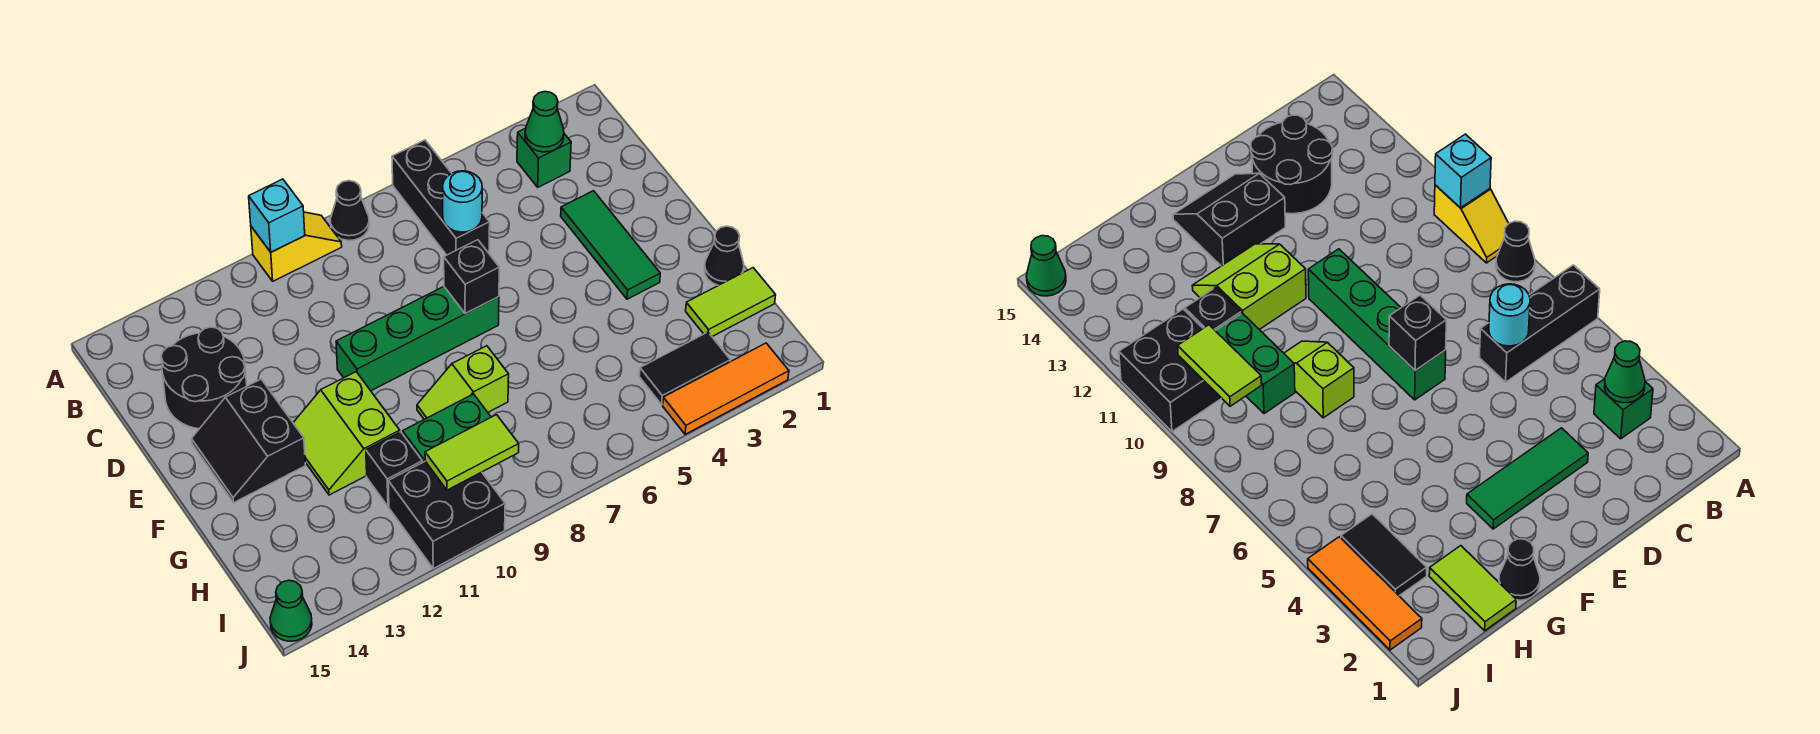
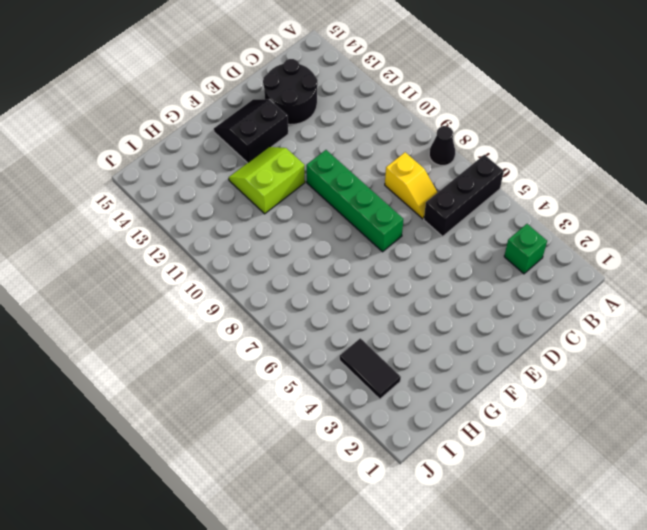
yellow slope C7:C8 level 1 top 8 -> yellow slope A9:A10 level 1 top 10
none -> green tile D3:F3 level 1
none -> black cone G1 level 1
none -> lime slope G8:G9 level 1 top 8

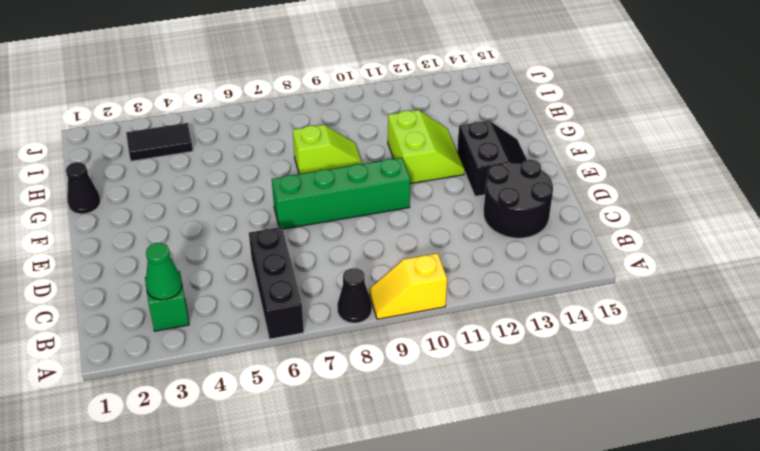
none -> green tile D3:F3 level 1
none -> lime tile H1:H2 level 1
none -> green brick H9:H10 level 1

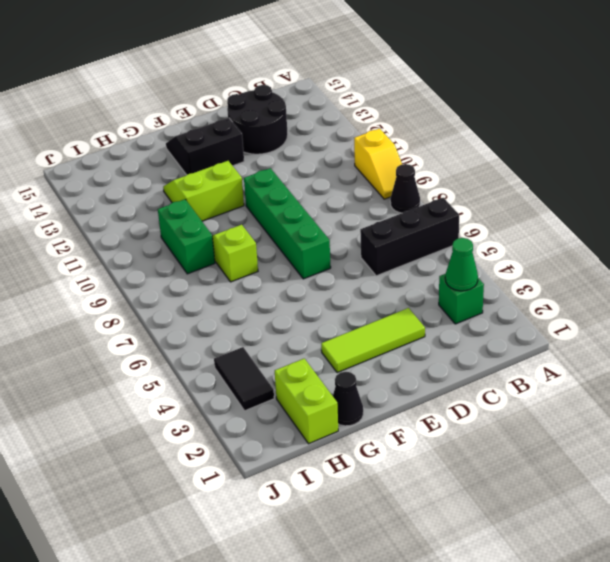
lime tile D3:F3 level 1 -> green tile D3:F3 level 1
lime brick H1:H2 level 1 -> lime tile H1:H2 level 1
none -> black brick H11 level 1
none -> black brick I10:J11 level 1
none -> orange tile J2:J4 level 1

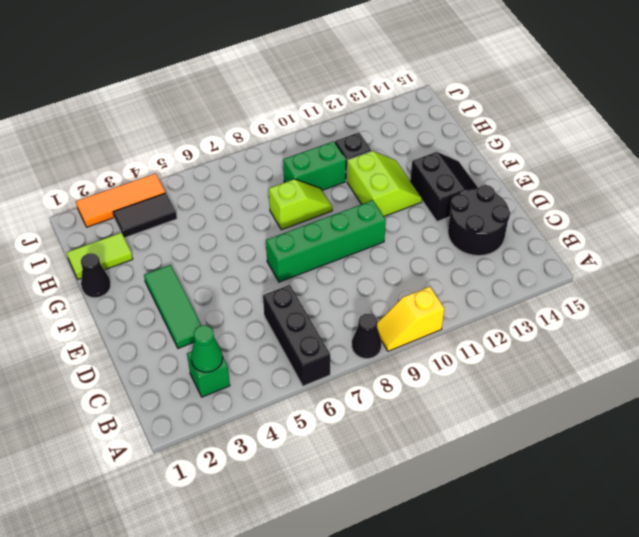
none -> black brick I10:J11 level 1
none -> green cone J15 level 1
none -> cyan brick A10 level 2

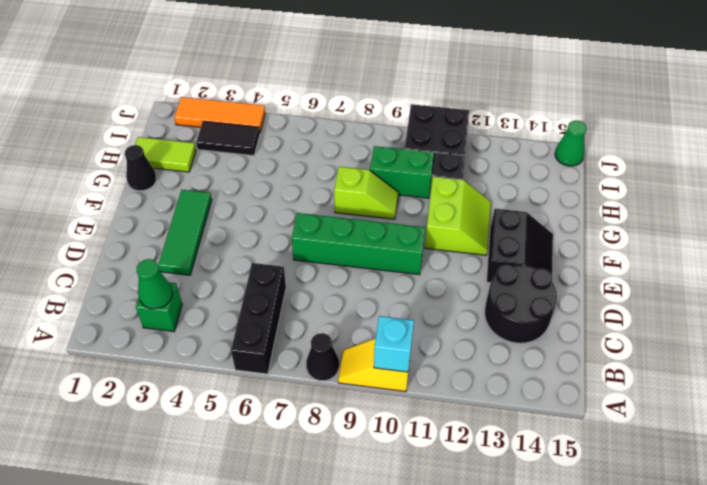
none -> cyan round brick C6 level 2
none -> black brick E7 level 2
none -> lime tile I9:I10 level 2

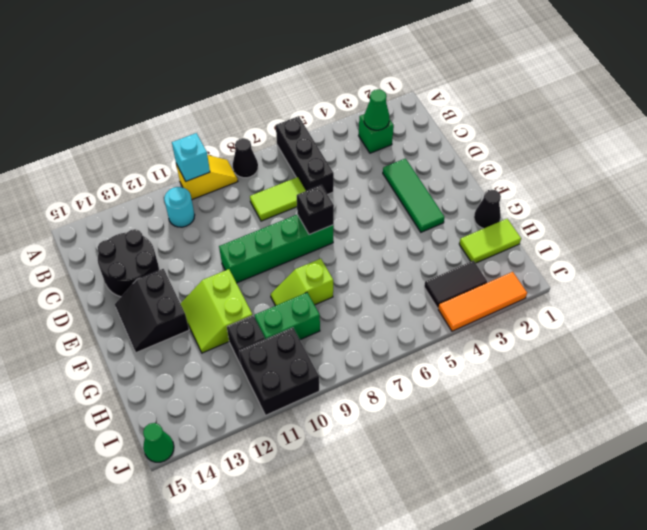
cyan round brick B11 level 1 -> cyan round brick C6 level 2
lime tile C7:C8 level 1 -> lime tile I9:I10 level 2

